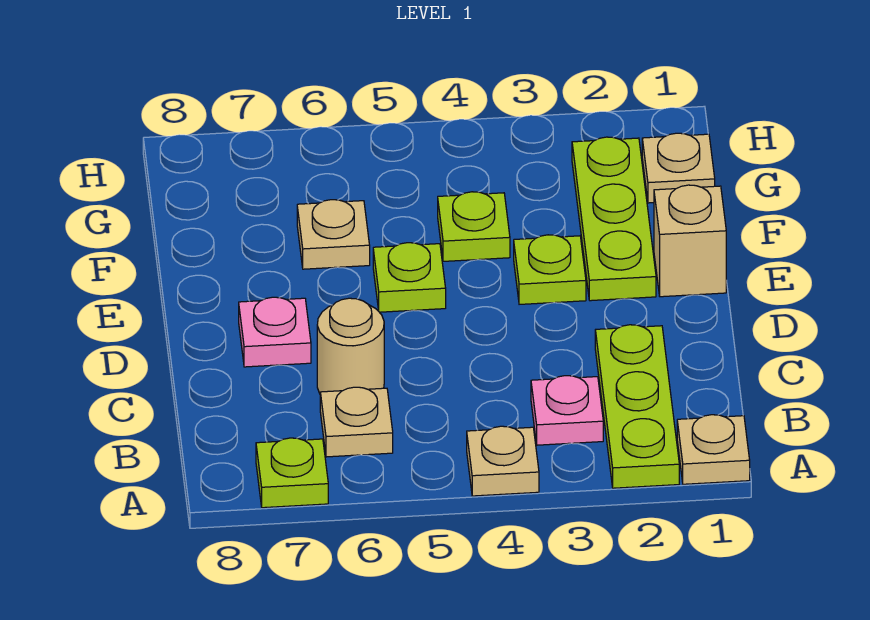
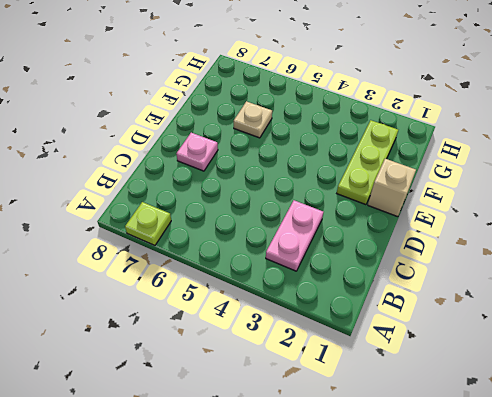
pink plate B3:C3 level 1 -> pink plate B3 level 1
none -> tan plate A1 level 1
none -> lime plate A2:C2 level 1
none -> tan plate A4 level 1

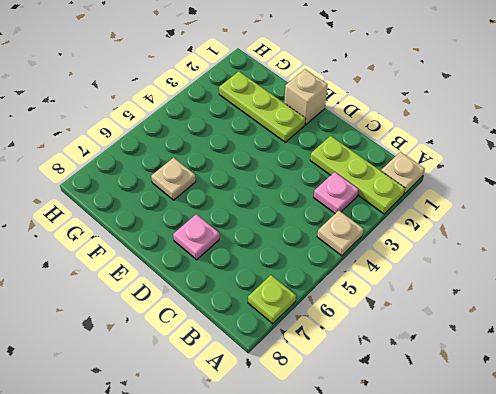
none -> tan plate B6 level 1
none -> tan round brick C6 level 1
none -> lime plate E3 level 1

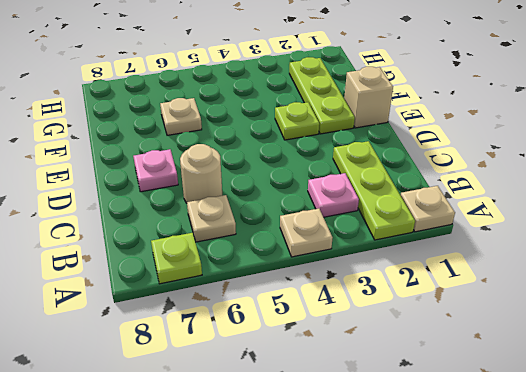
none -> lime plate E5 level 1
none -> lime plate F4 level 1
none -> tan plate G1 level 1

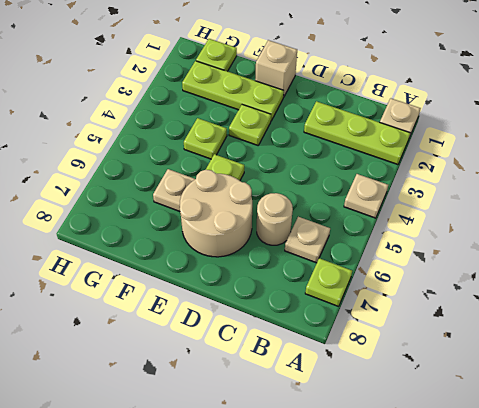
tan round brick D6:E7 level 1 -> pink plate D7 level 1
lime plate G1 level 1 -> tan plate G1 level 1
none -> pink plate B3 level 1

